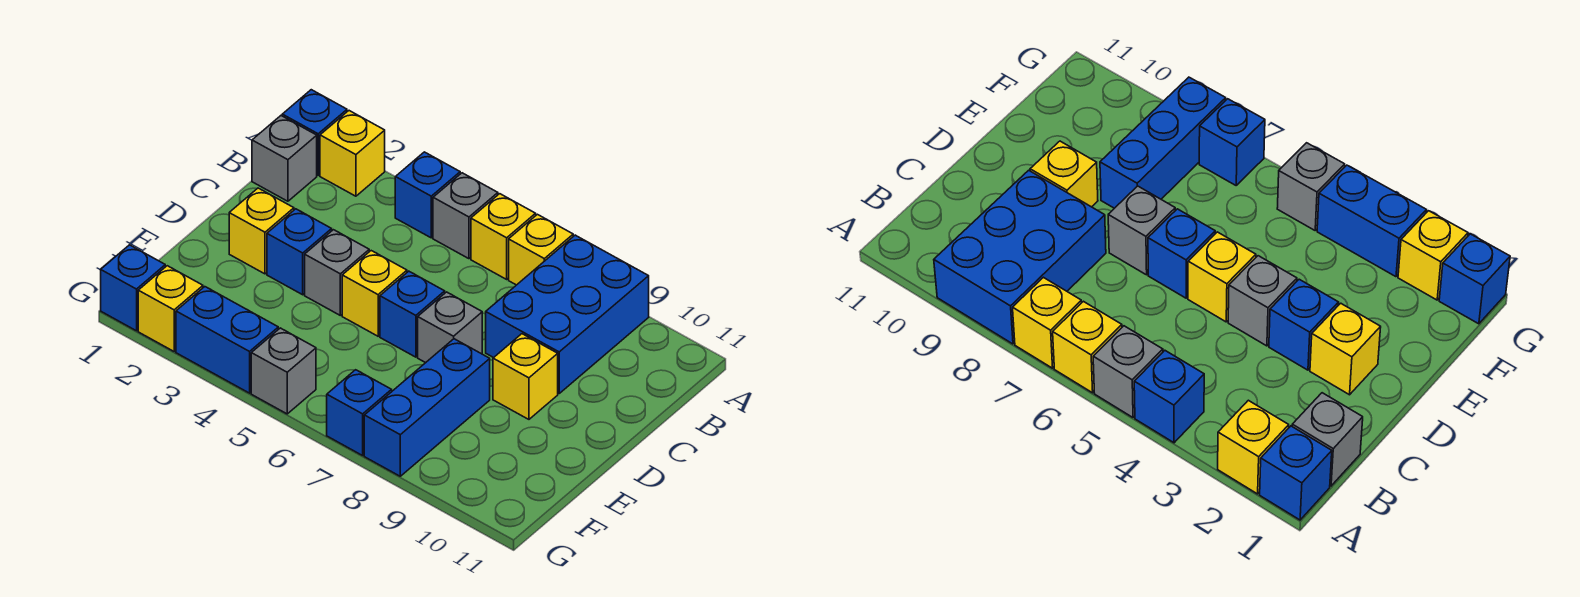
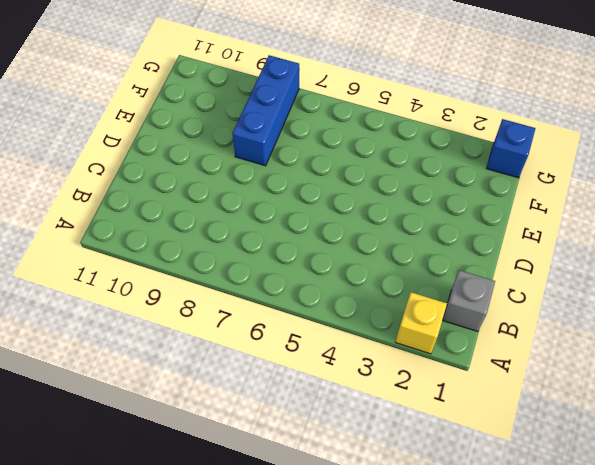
none -> blue brick A1 level 1
none -> blue brick A4 level 1
none -> grey brick A5 level 1

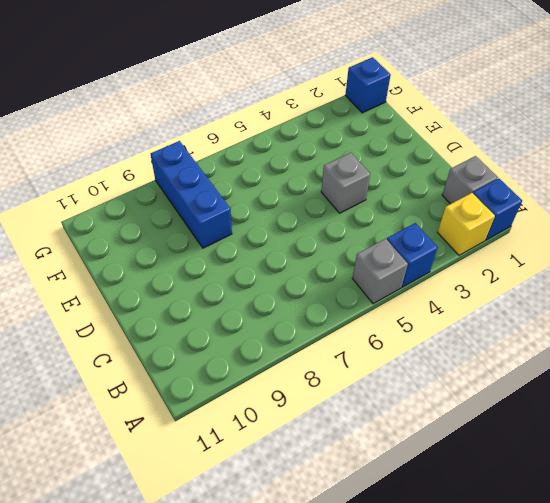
none -> yellow brick A6 level 1
none -> yellow brick A7 level 1
none -> blue brick A8:C9 level 1

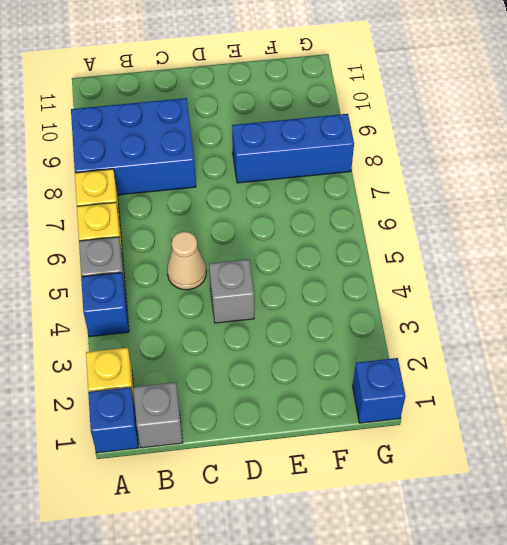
tan cone C5 level 1 -> none
none -> yellow brick D2 level 1
none -> blue brick D3 level 1
none -> yellow brick D5 level 1

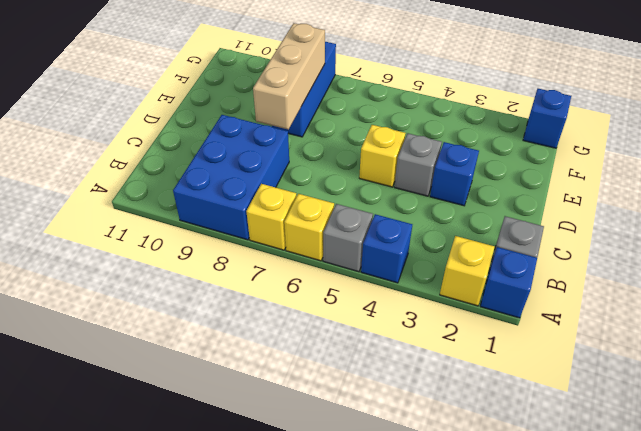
tan brick D8:F8 level 2 -> none
none -> yellow brick D2 level 1
none -> blue brick D6 level 1
none -> grey brick D7 level 1

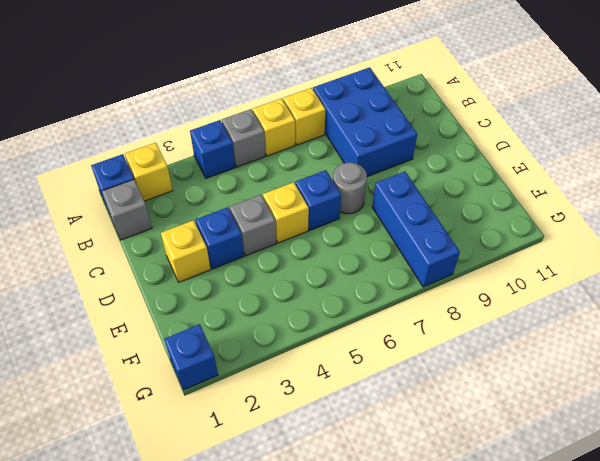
grey round brick D7 level 1 -> grey brick D7 level 1
none -> yellow brick D9 level 1
none -> yellow brick G2 level 1
none -> blue brick G3:G4 level 1

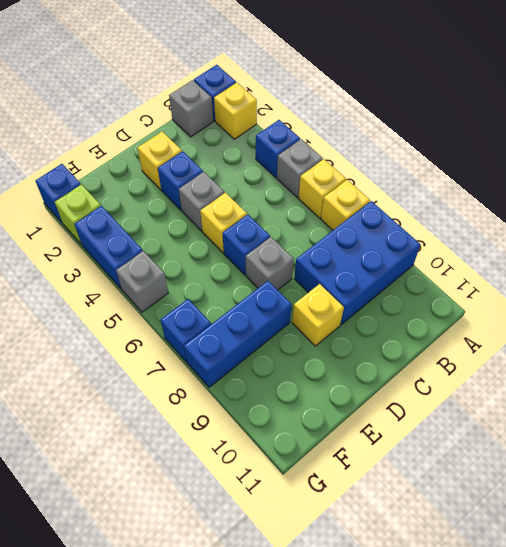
lime brick G2 level 1 -> yellow brick G2 level 1

